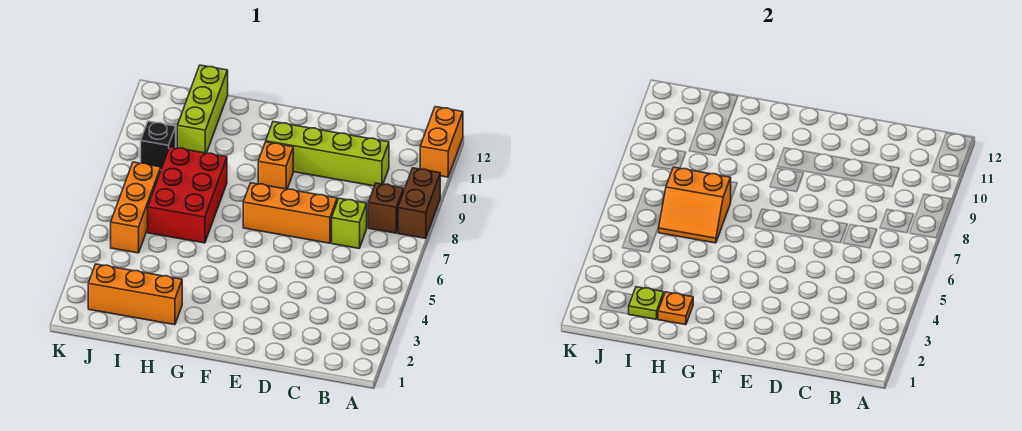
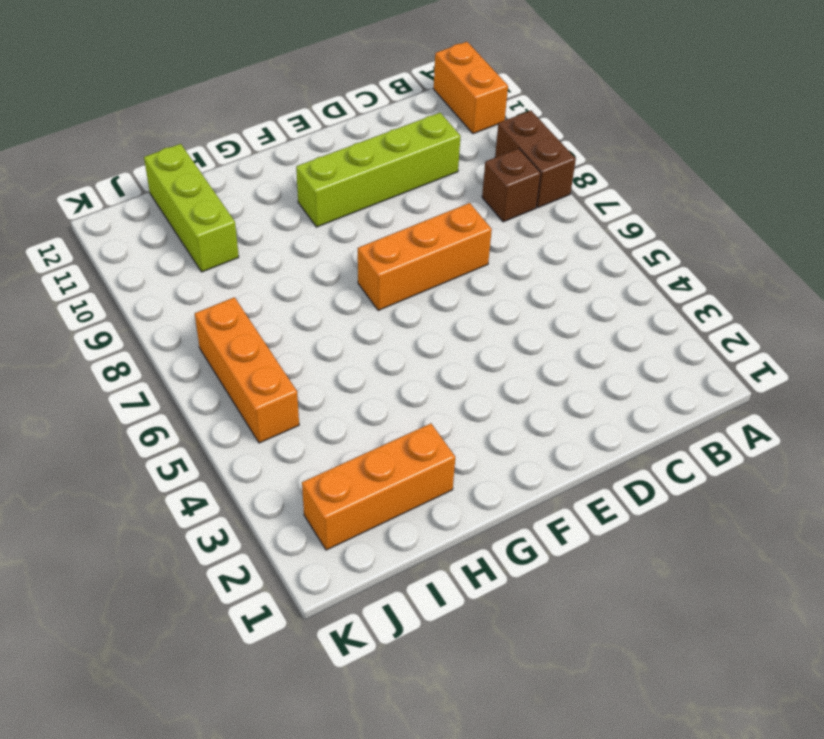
none -> lime brick C7 level 1
none -> orange brick F9 level 1
none -> red brick H6:I8 level 1

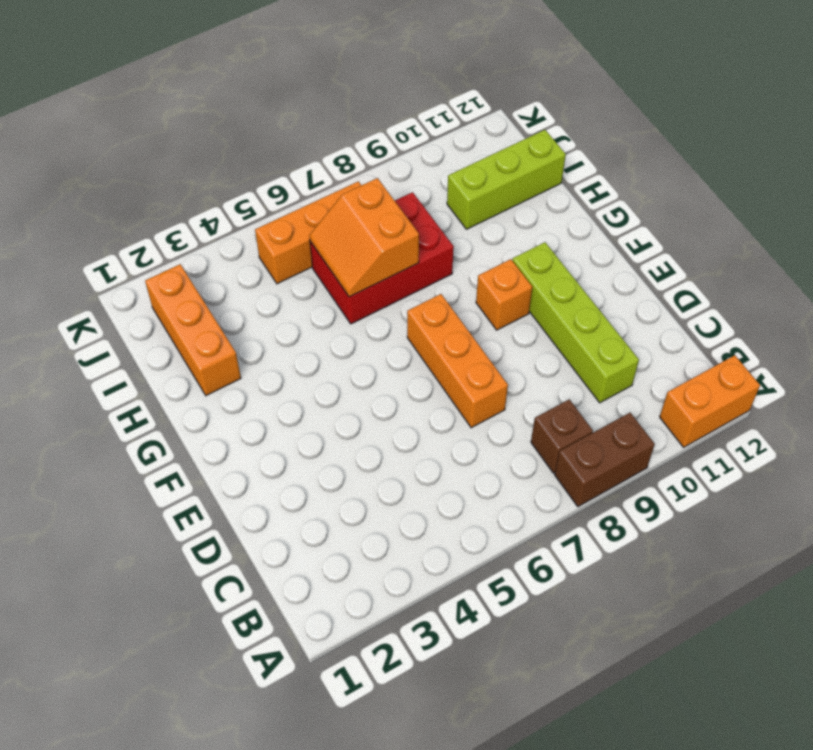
none -> lime brick C7 level 1
none -> black brick J9 level 1
none -> orange plate H2 level 2

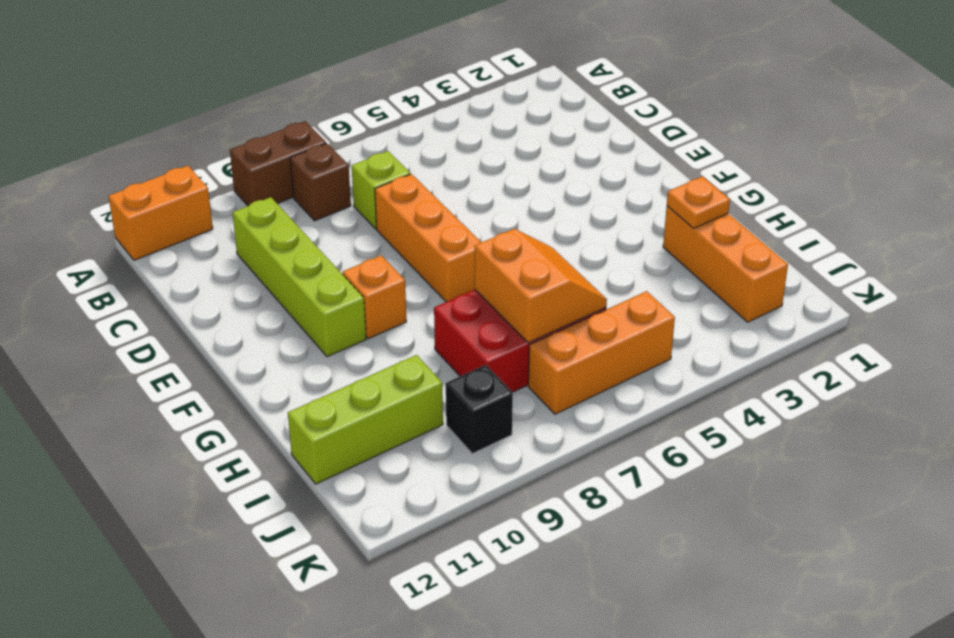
none -> lime plate I2 level 2

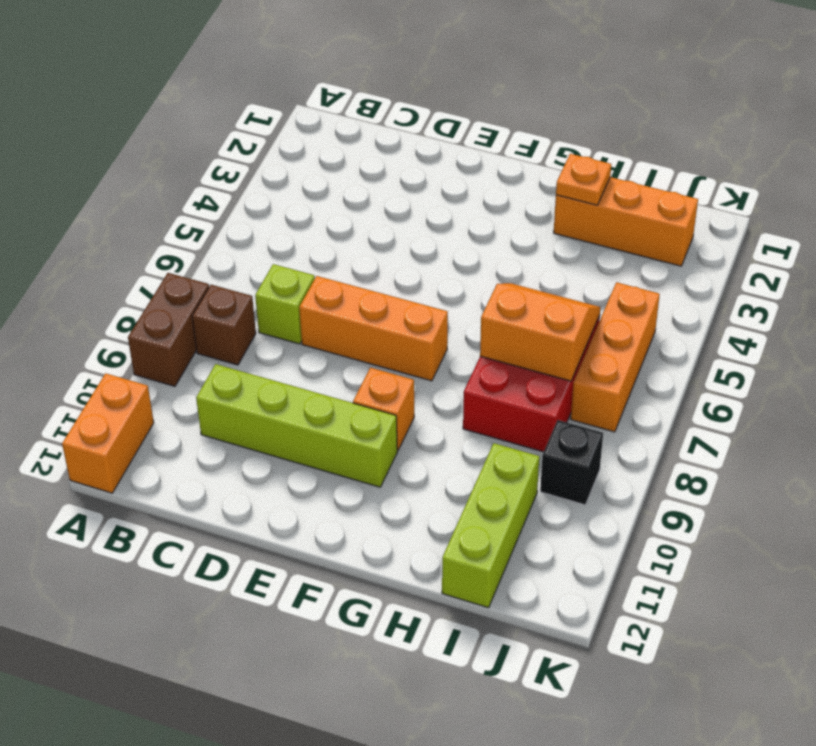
none -> lime plate I2 level 2

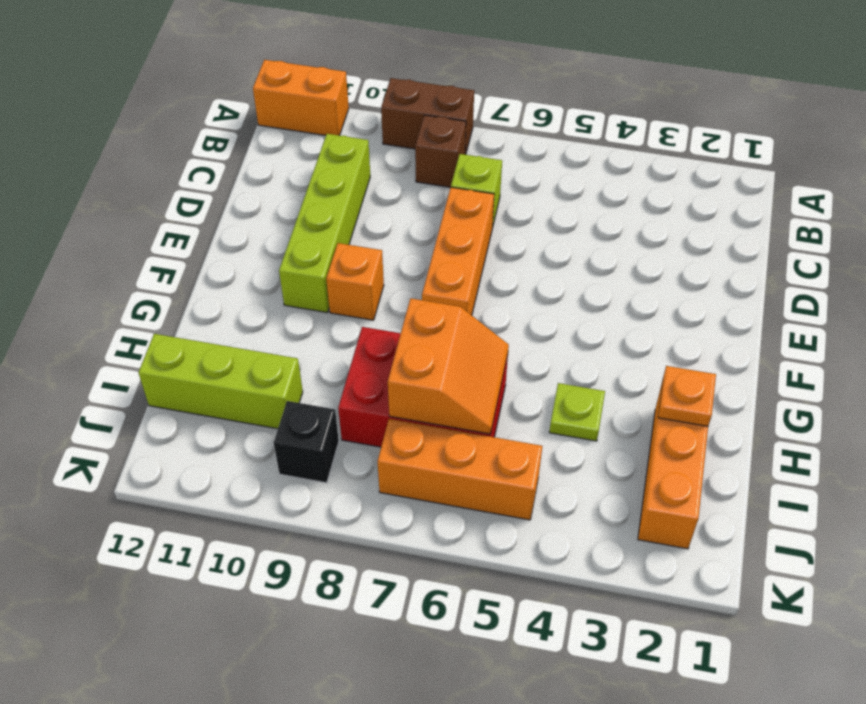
lime plate H4 level 1 -> lime plate I2 level 2

